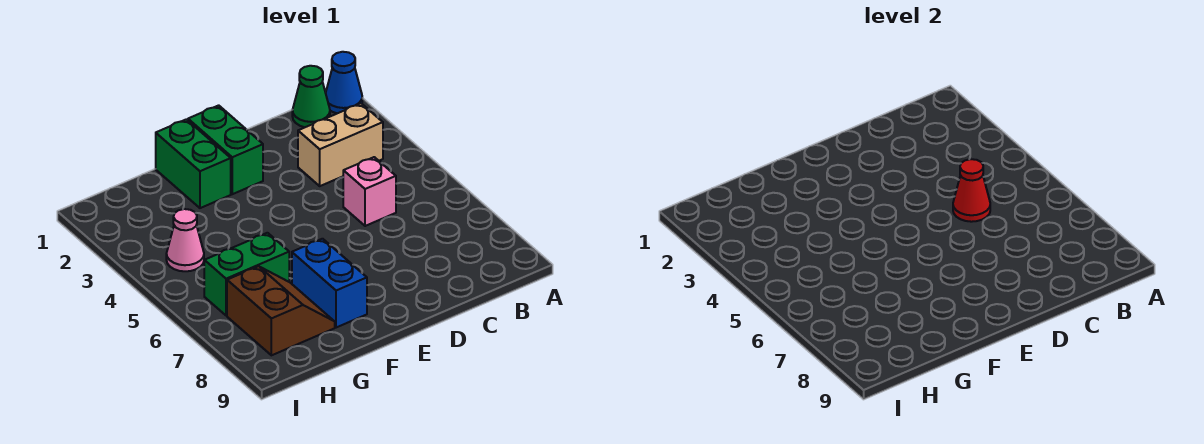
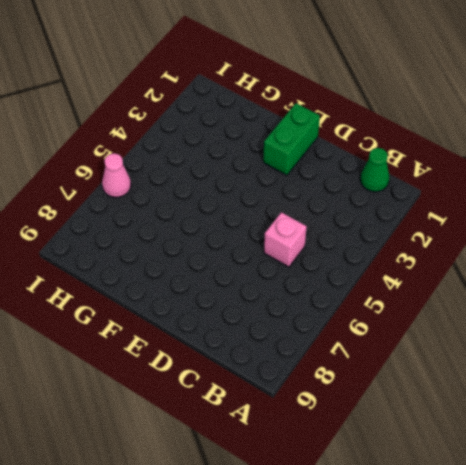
pink cone I6 level 1 -> pink cone H4 level 1
none -> blue cone A1 level 1
none -> tan brick B3:C3 level 1

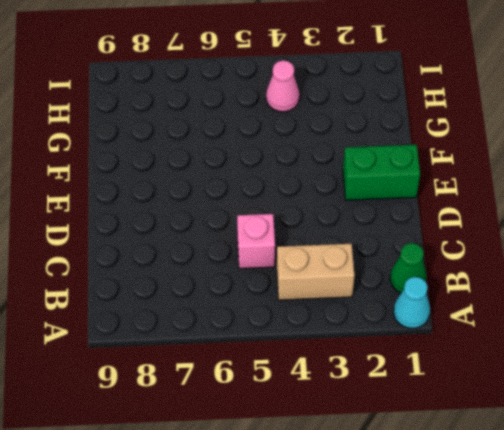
cyan cone A1 level 1 -> blue cone A1 level 1
tan brick B3:B4 level 1 -> tan brick B3:C3 level 1
none -> green brick F1:F2 level 1
none -> blue brick F7:F8 level 1

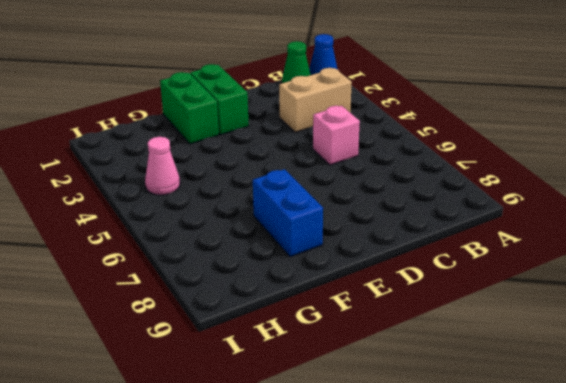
none -> green brick G6:H6 level 1
none -> brown slope G7:H8 level 1 top H

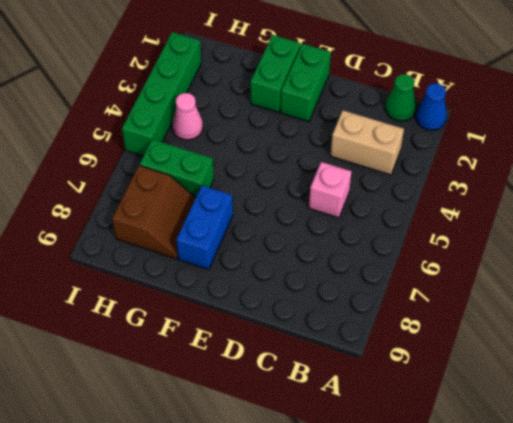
green brick I2:I5 level 1 -> none
none -> red cone C5 level 2

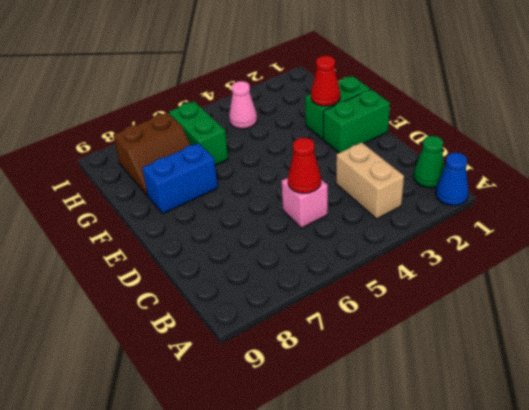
red cone F2 level 2 -> none

